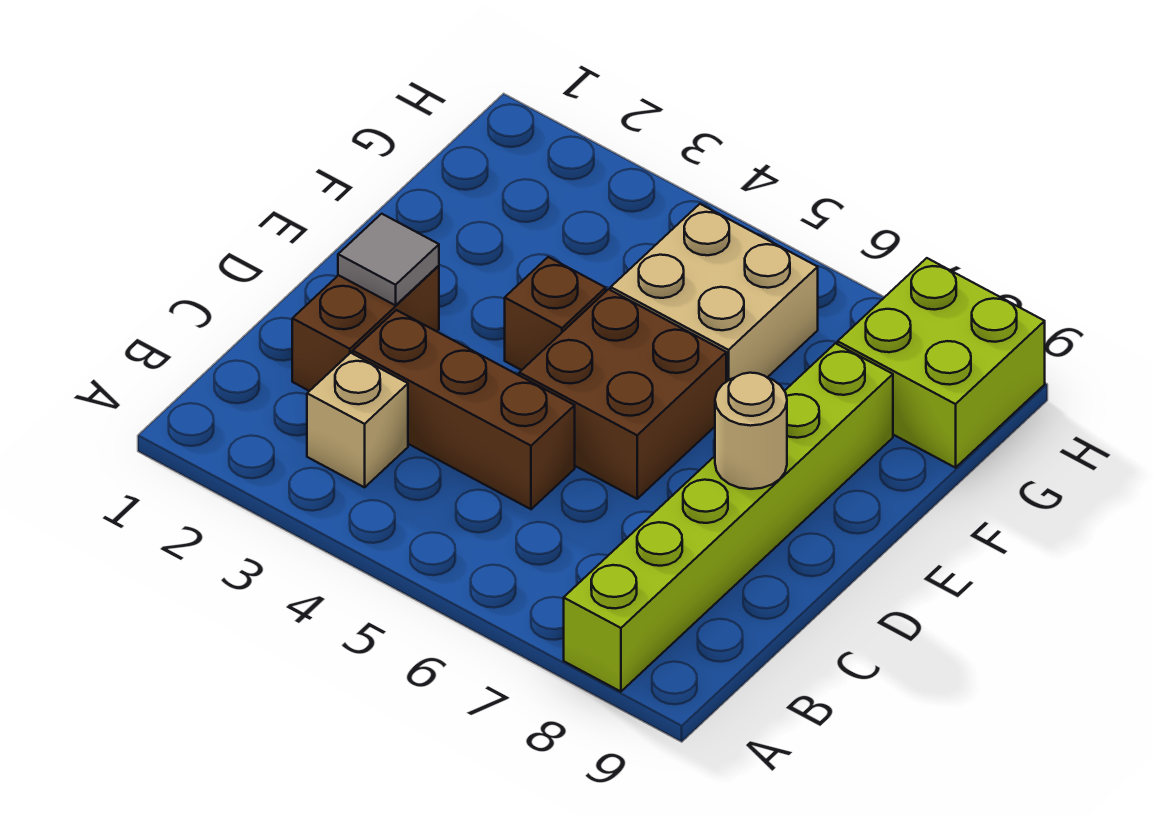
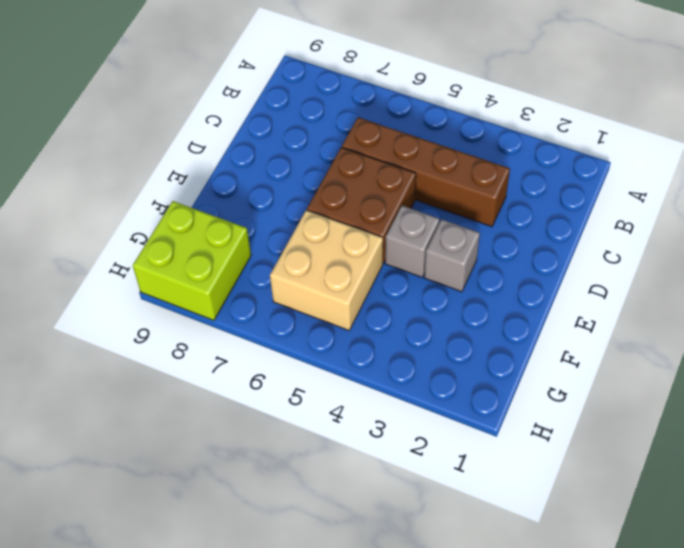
brown brick C3:C6 level 1 -> brown brick C3:C5 level 1
grey brick E3 level 1 -> none
grey brick E4 level 1 -> brown brick E4 level 1
none -> lime brick A8:F8 level 1
none -> tan brick B3 level 1

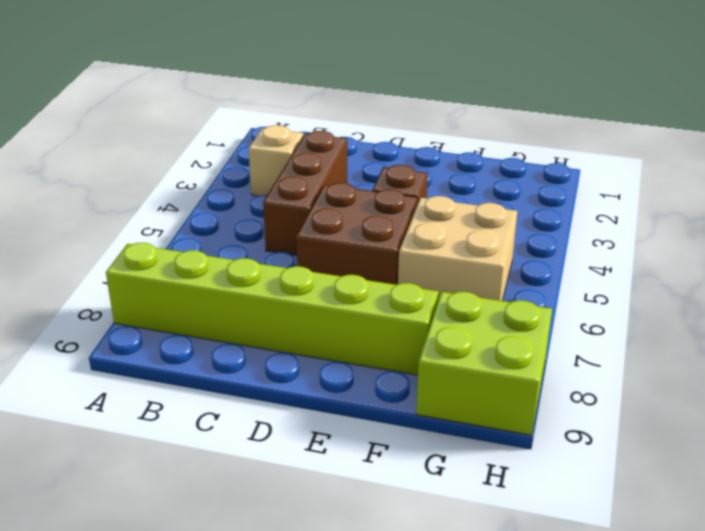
none -> brown brick C2:D2 level 1
none -> grey tile D2 level 2

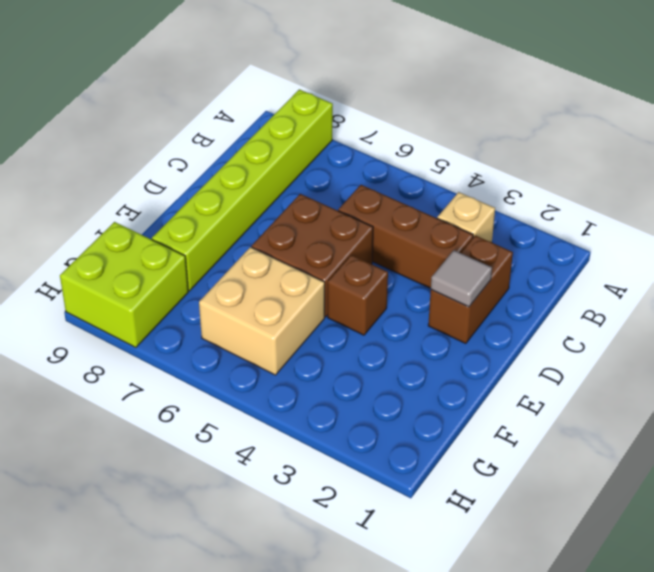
none -> tan round brick D8 level 2

